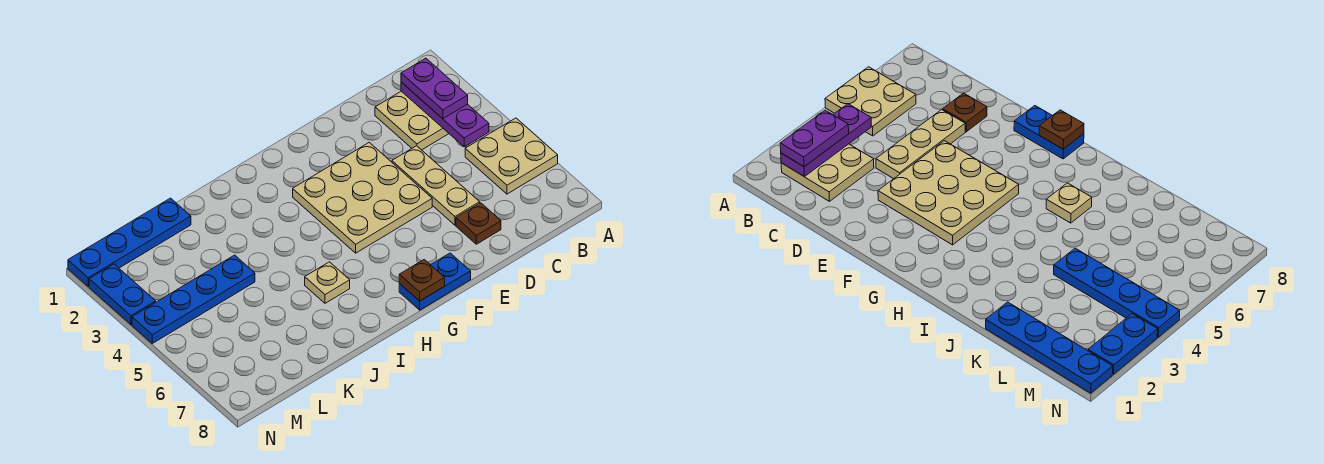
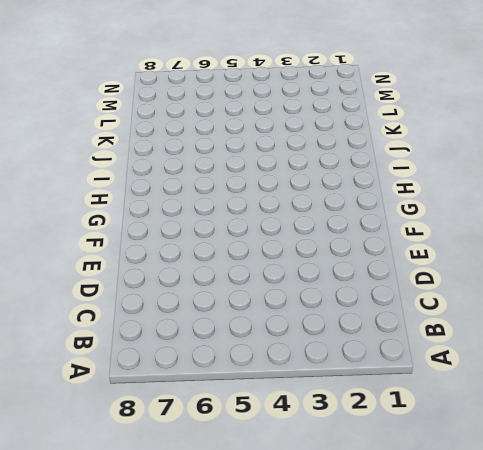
none -> tan plate A5:B6 level 1
none -> tan plate B2:C3 level 1
none -> tan plate D4:D6 level 1

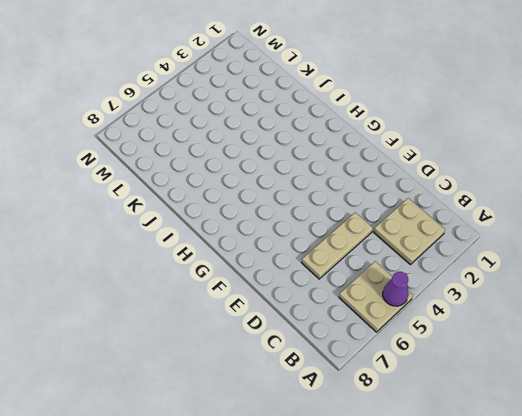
purple cone A5 level 2 -> none
none -> brown plate D7 level 1
none -> tan plate E3:G5 level 1
none -> blue plate F8:G8 level 1

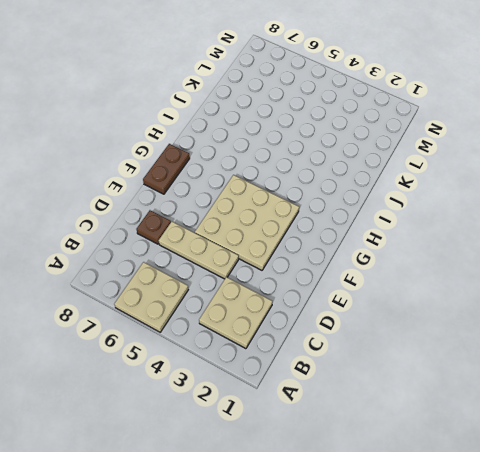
brown plate F8:G8 level 1 -> blue plate F8:G8 level 1
none -> tan plate I6 level 1
none -> blue plate K1:N1 level 1
none -> blue plate K4:N4 level 1

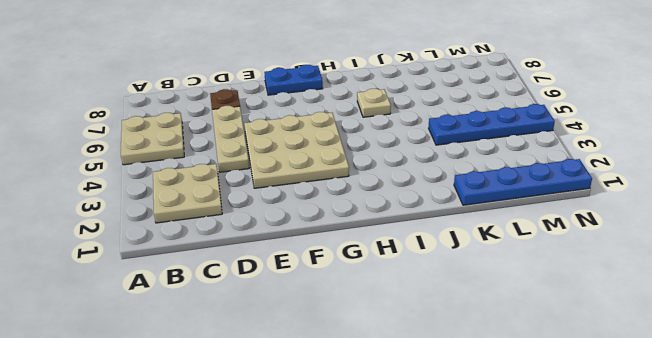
none -> blue plate N2:N3 level 1
none -> purple plate B2:B4 level 2
none -> brown plate G8 level 2

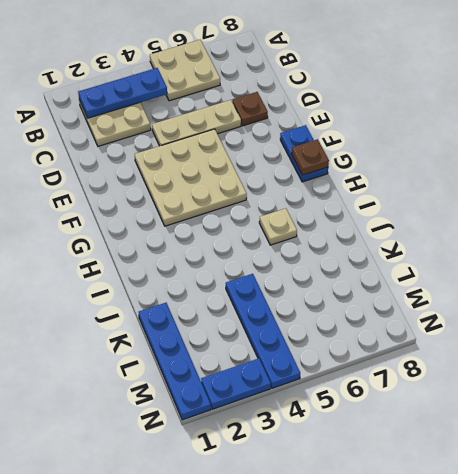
blue plate B2:B4 level 2 -> purple plate B2:B4 level 2
none -> purple plate B2:B3 level 3

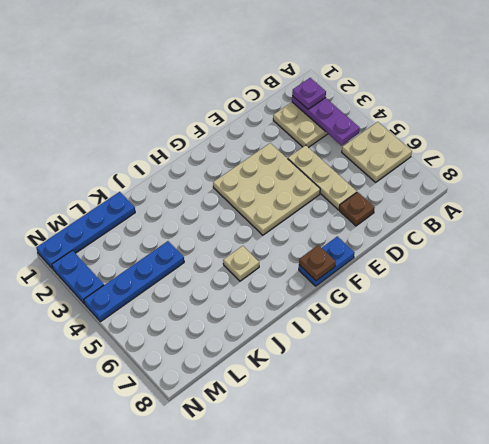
purple plate B2 level 3 -> purple plate B2:B3 level 3

